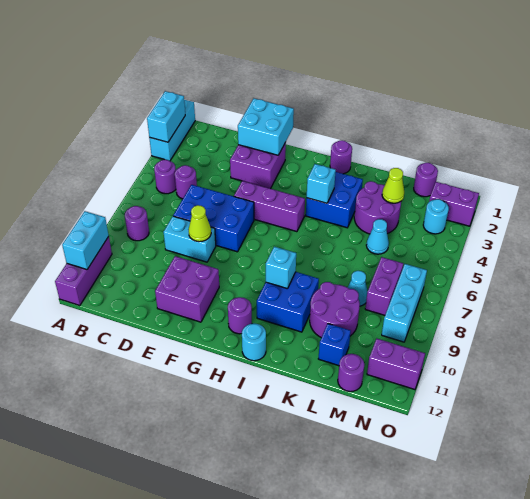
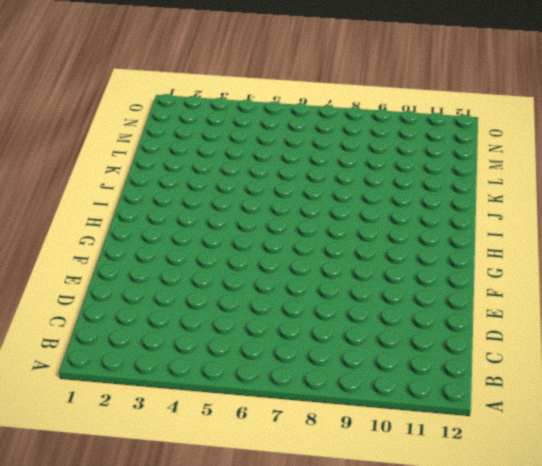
none -> cyan brick A1:A3 level 1
none -> purple brick A10:A12 level 1
none -> purple round brick B5 level 1
none -> purple round brick B8 level 1

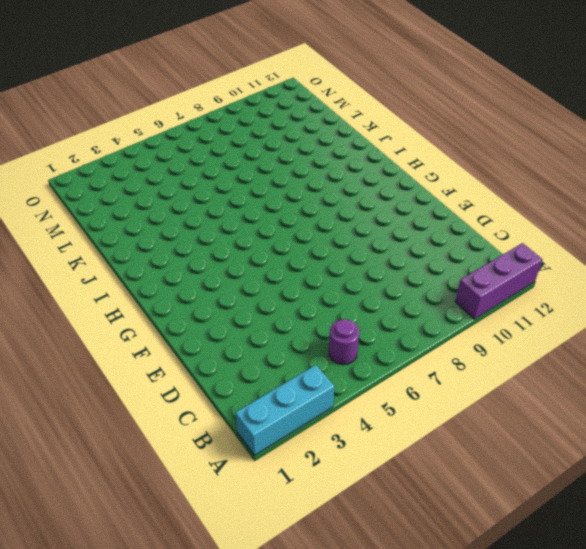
none -> purple round brick B8 level 1
none -> purple round brick C5 level 1
none -> blue brick D6:F7 level 1
none -> cyan brick D8:E8 level 1

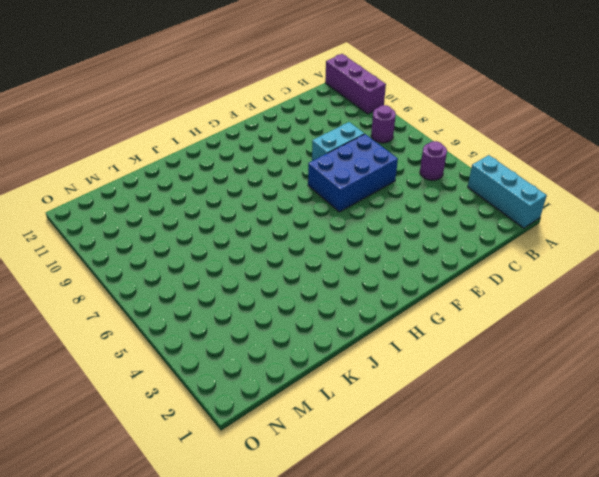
none -> purple round brick C5 level 1
none -> purple brick E2:F3 level 1
none -> purple brick E10:F11 level 1
none -> purple brick F5:H5 level 1

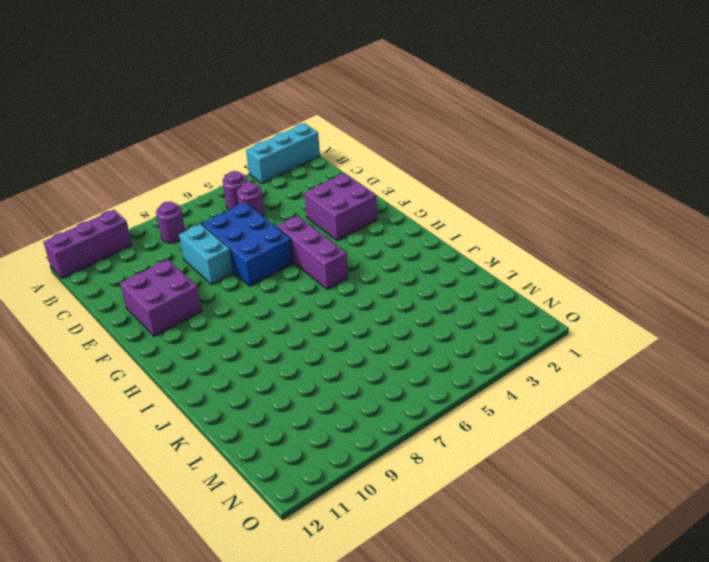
none -> purple round brick H11 level 1
none -> purple round brick I1 level 1
none -> blue brick I3:J4 level 1
none -> blue brick I9:J10 level 1

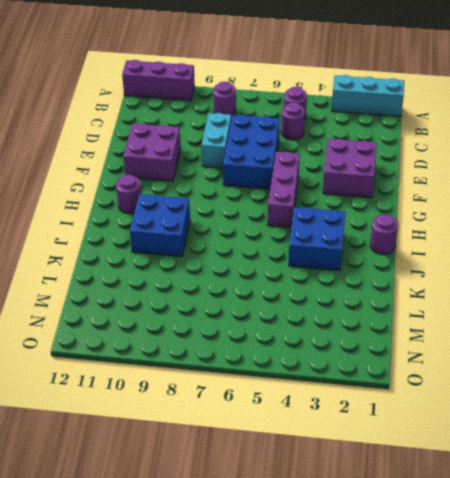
none -> cyan round brick I12 level 1
none -> purple round brick K3:L4 level 1
none -> purple round brick K9:L10 level 1
none -> cyan cone L5 level 1

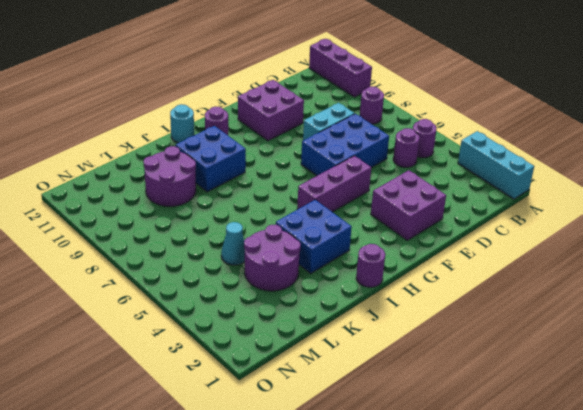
none -> cyan cone L8 level 1
none -> blue brick L11 level 1
none -> purple round brick M1 level 1
none -> purple brick M7:M8 level 1

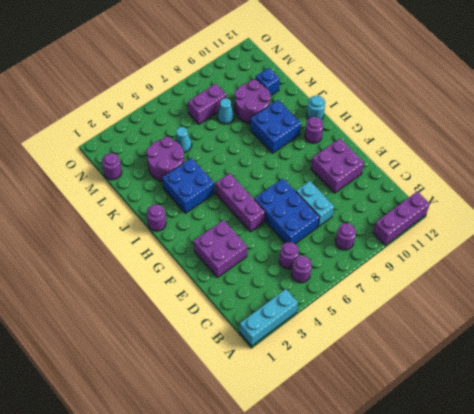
none -> purple round brick M12 level 1
none -> purple brick N2:O2 level 1
none -> cyan round brick N3 level 1
none -> cyan brick N7:N9 level 1

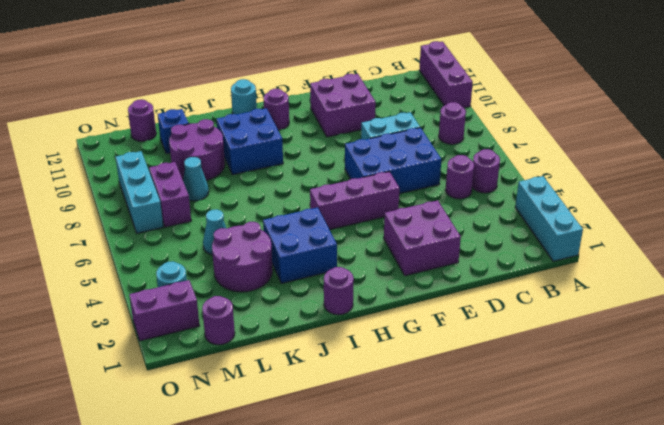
none -> purple brick N11:O11 level 1
none -> cyan brick A2:A3 level 2
none -> cyan brick A10:A11 level 2
none -> cyan brick E1:F2 level 2

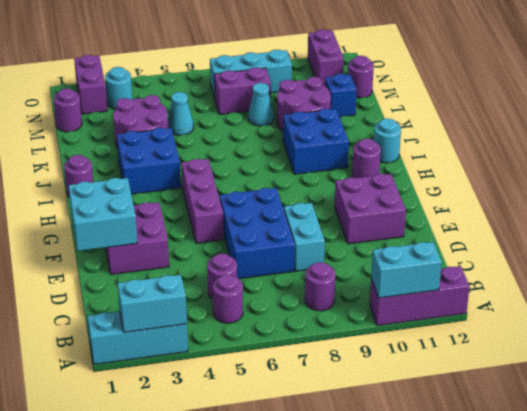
none -> lime cone E8 level 2
none -> cyan brick I4 level 2
none -> cyan brick I9 level 2
none -> lime cone L3 level 2

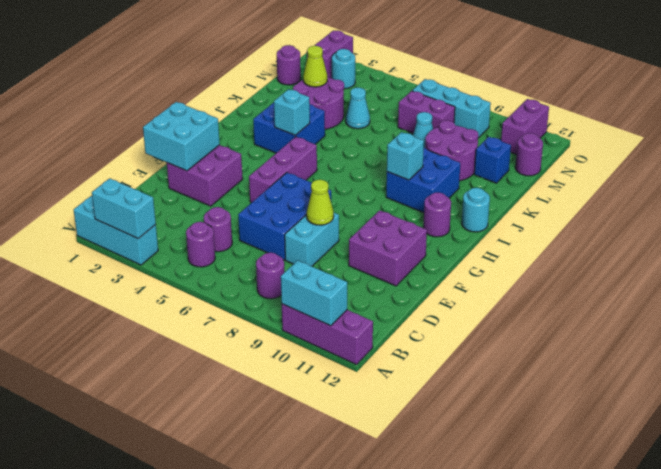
none -> purple round brick I1 level 1

